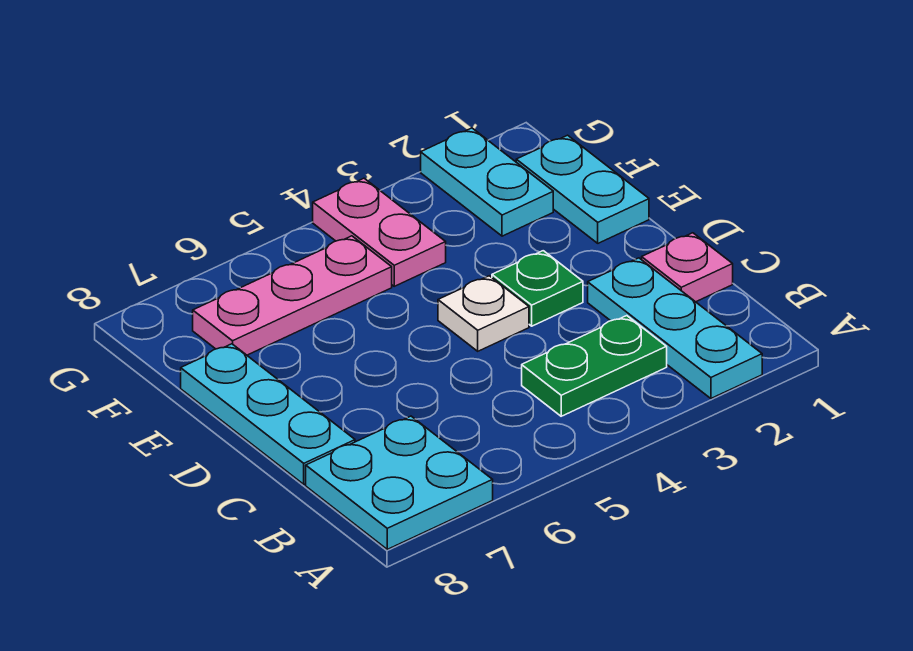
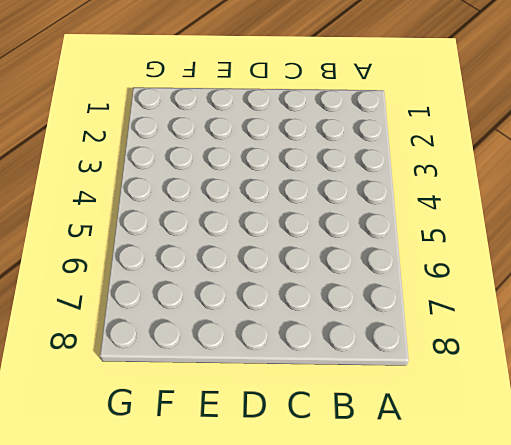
none -> cyan plate A2:C2 level 1
none -> cyan plate A7:B8 level 1

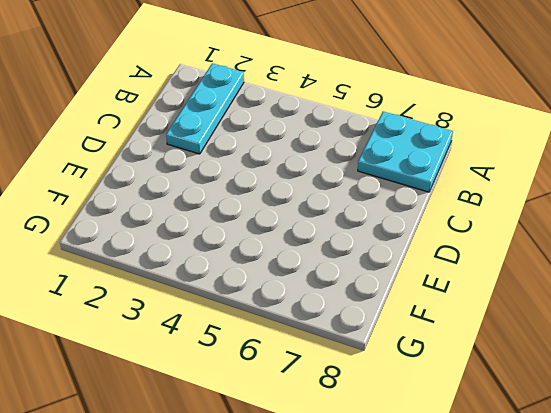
none -> green plate B3:B4 level 1
none -> pink plate C1 level 1

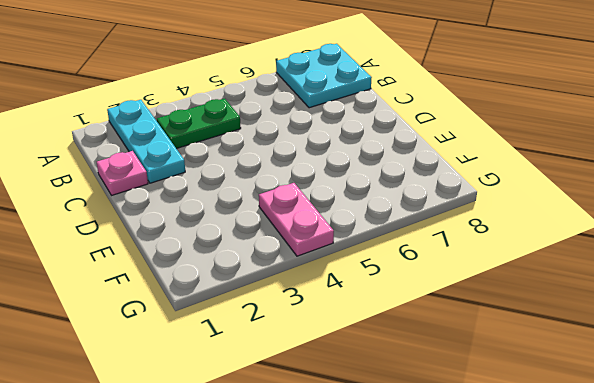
none -> cyan plate C8:E8 level 1
none -> green plate D3 level 1

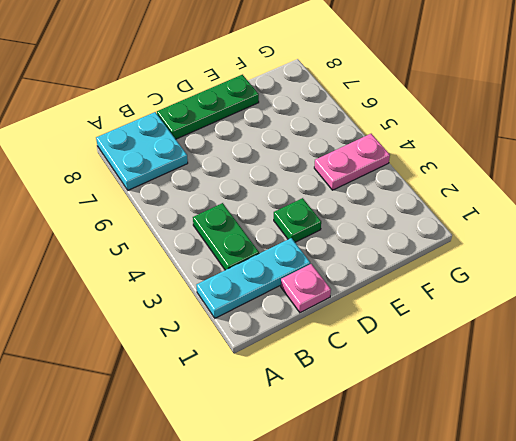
green plate C8:E8 level 1 -> cyan plate C8:E8 level 1
none -> white plate D4 level 1
none -> cyan plate E1:F1 level 1

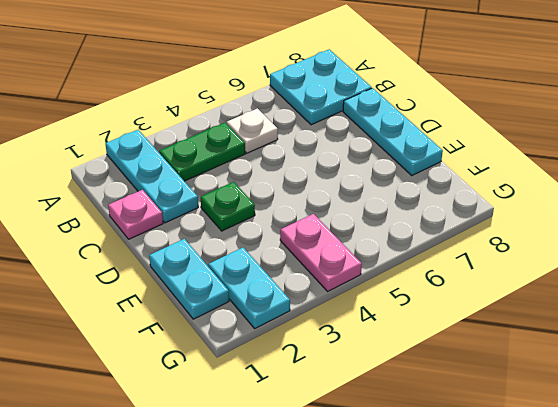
white plate B5 level 1 -> white plate D4 level 1
none -> pink plate F5:F7 level 1

